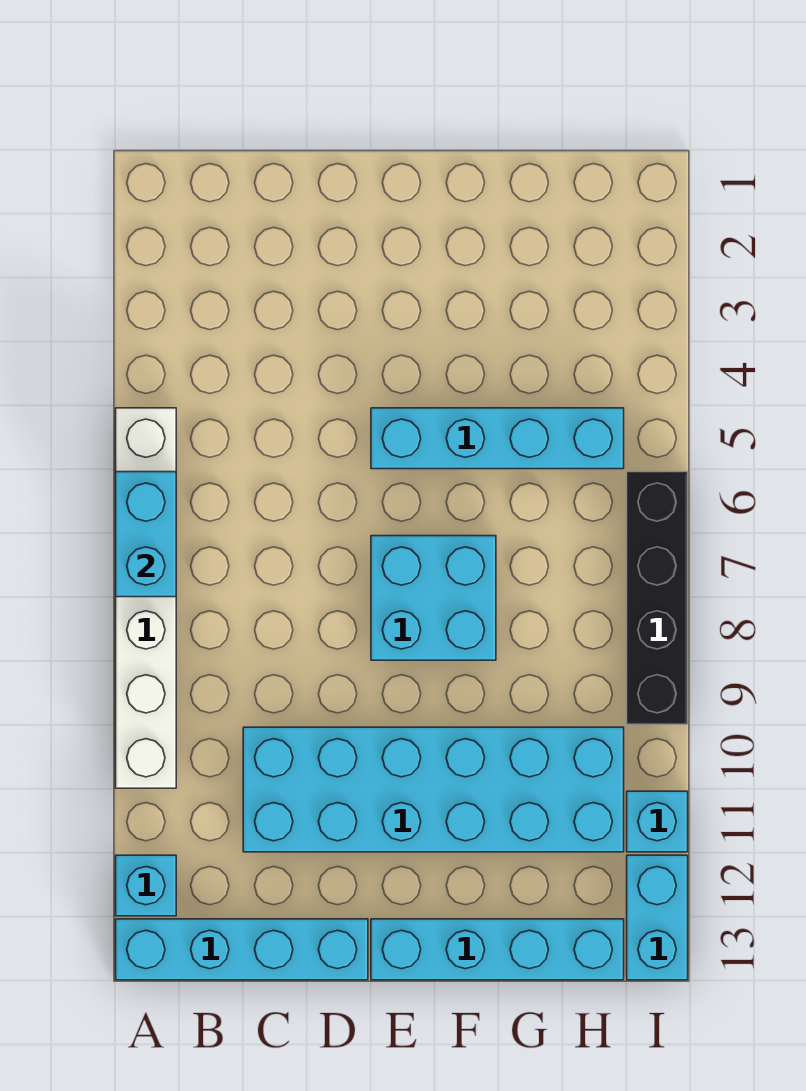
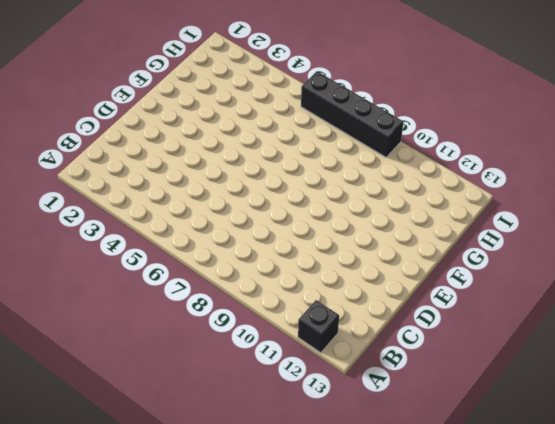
black brick A12 level 1 -> cyan brick A12 level 1
none -> white brick A5:A10 level 1
none -> cyan brick A13:D13 level 1

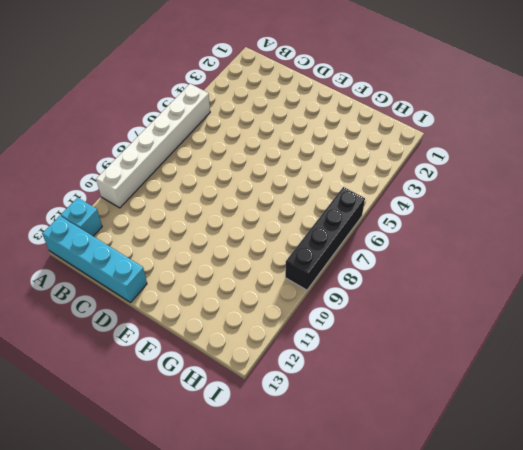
none -> cyan brick C10:H11 level 1
none -> cyan brick E5:H5 level 1

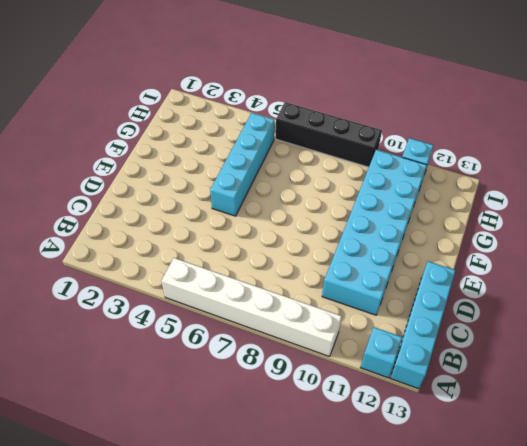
none -> cyan brick E7:F8 level 1
none -> cyan brick E13:H13 level 1

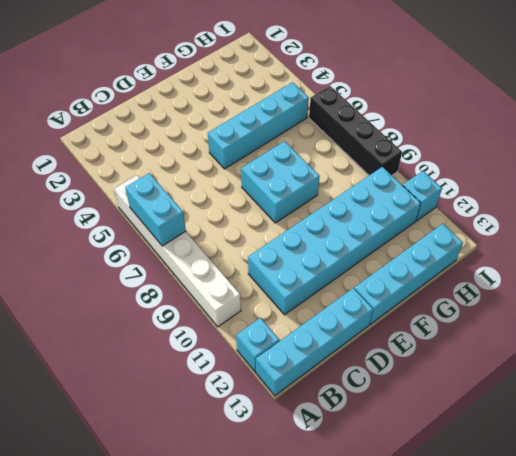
none -> cyan brick I12:I13 level 1

